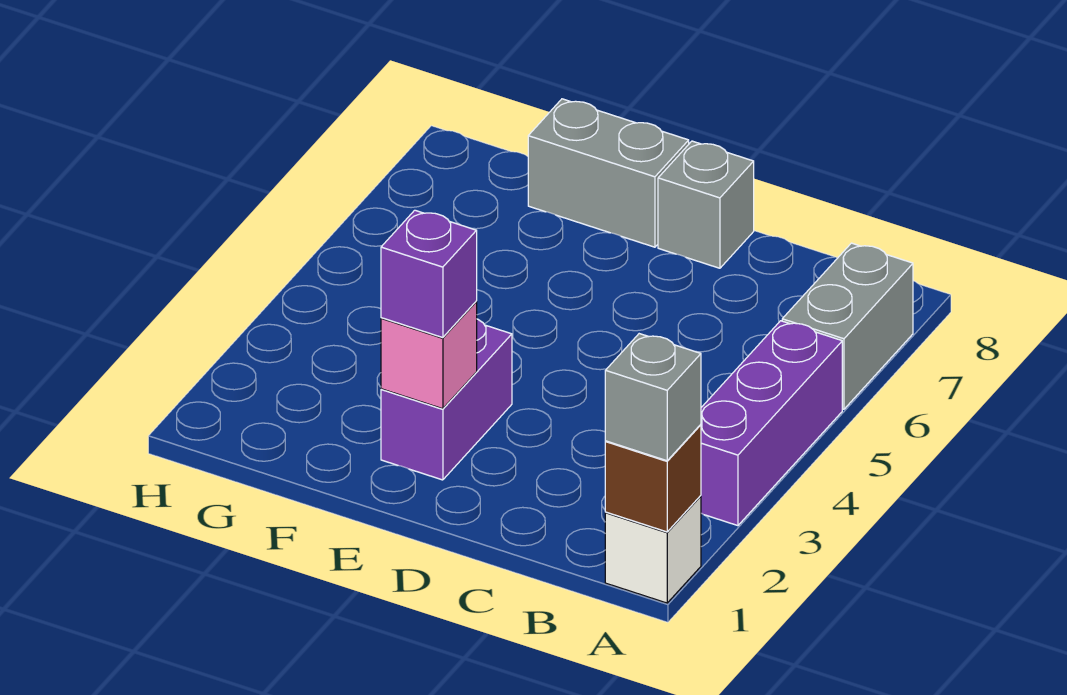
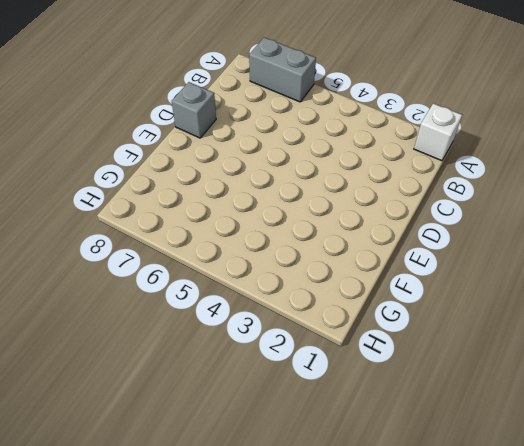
none -> purple brick A3:A5 level 1
none -> purple brick E2:E3 level 1

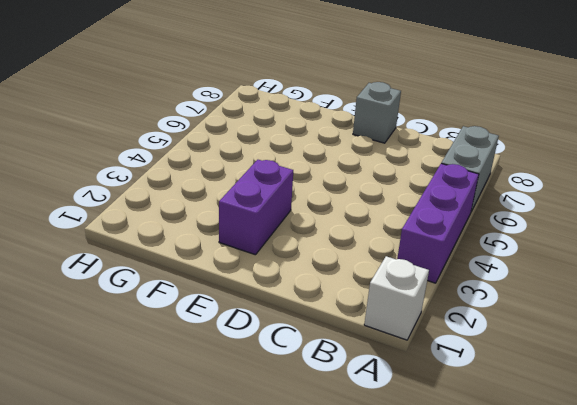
none -> grey brick E8:F8 level 1
none -> brown brick A1 level 2

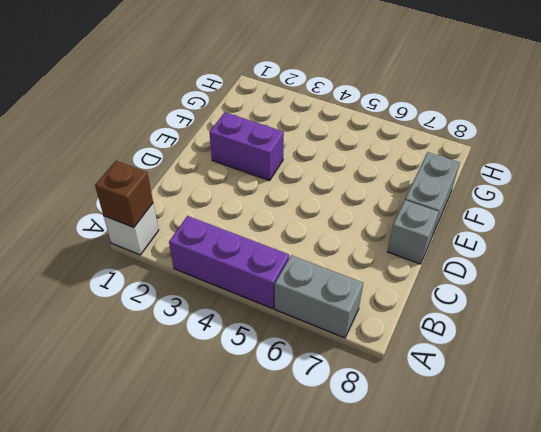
none -> pink brick E2 level 2
none -> grey brick A1 level 3

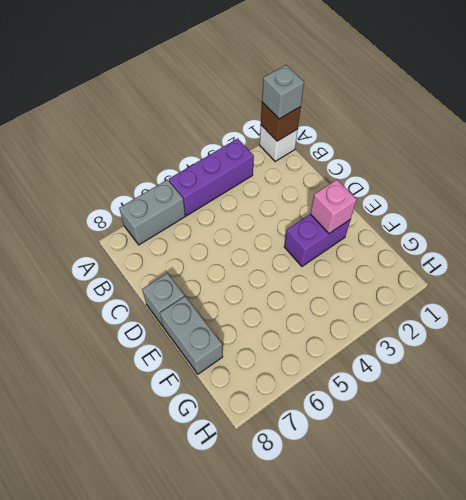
none -> purple brick E2 level 3

